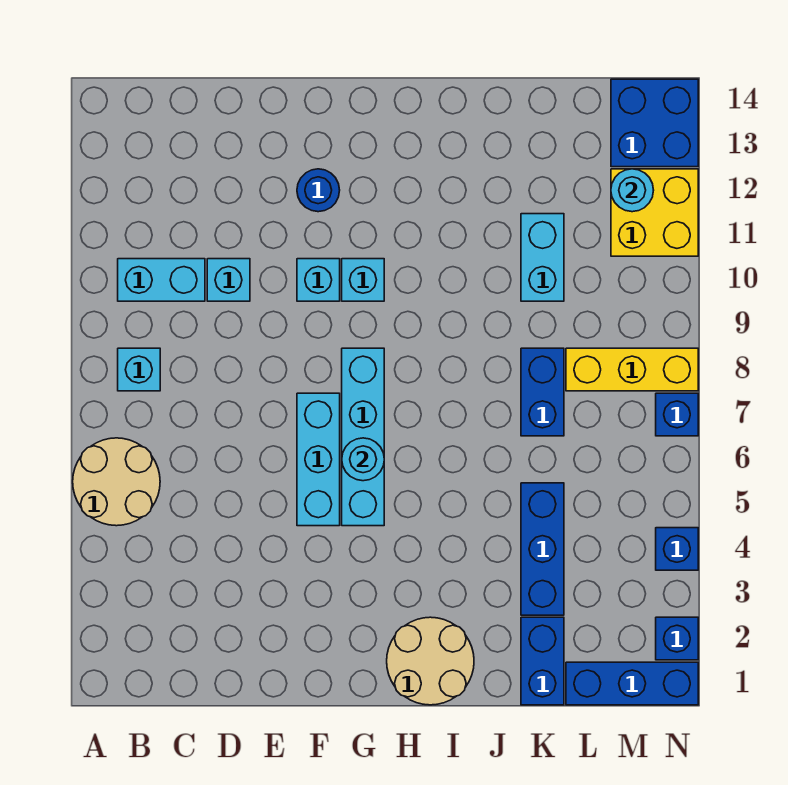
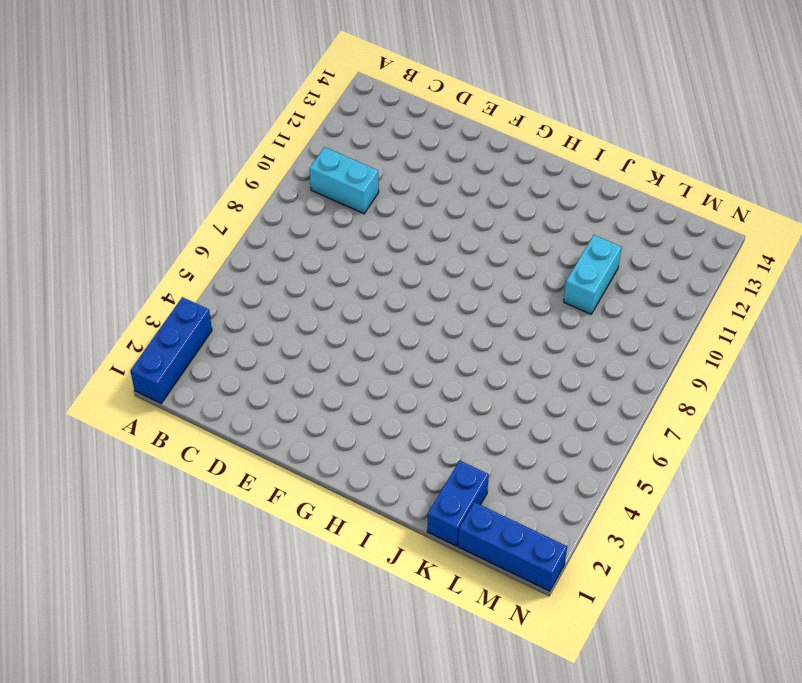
blue brick A1:A3 level 1 -> blue brick K3:K5 level 1
none -> tan round brick A5:B6 level 1
none -> cyan brick B8 level 1
none -> cyan brick D10 level 1

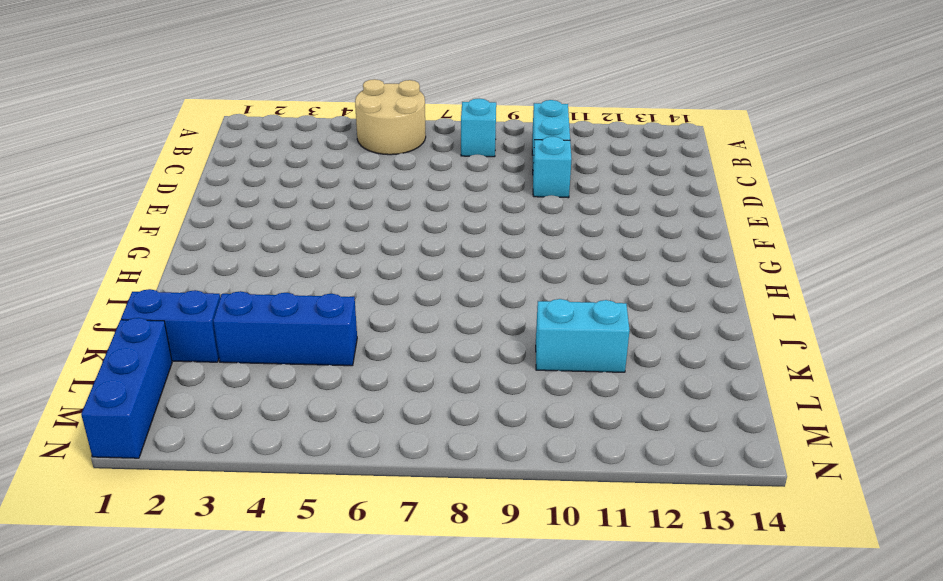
none -> cyan brick F5:F7 level 1
none -> cyan brick F10 level 1
none -> blue round brick F12 level 1

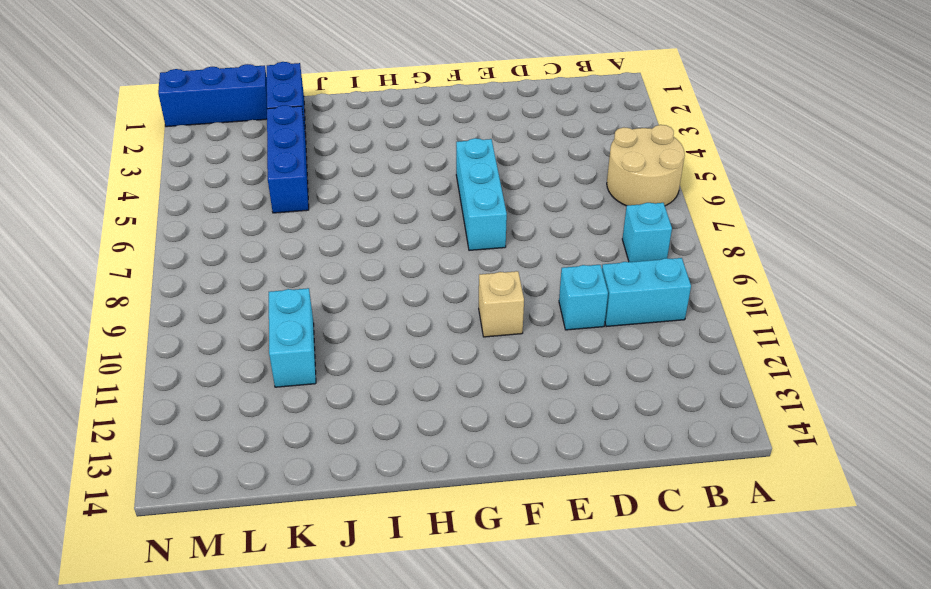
tan brick F10 level 1 -> cyan brick F10 level 1
none -> blue round brick F12 level 1
none -> cyan brick G5:G8 level 1
none -> cyan brick G10 level 1

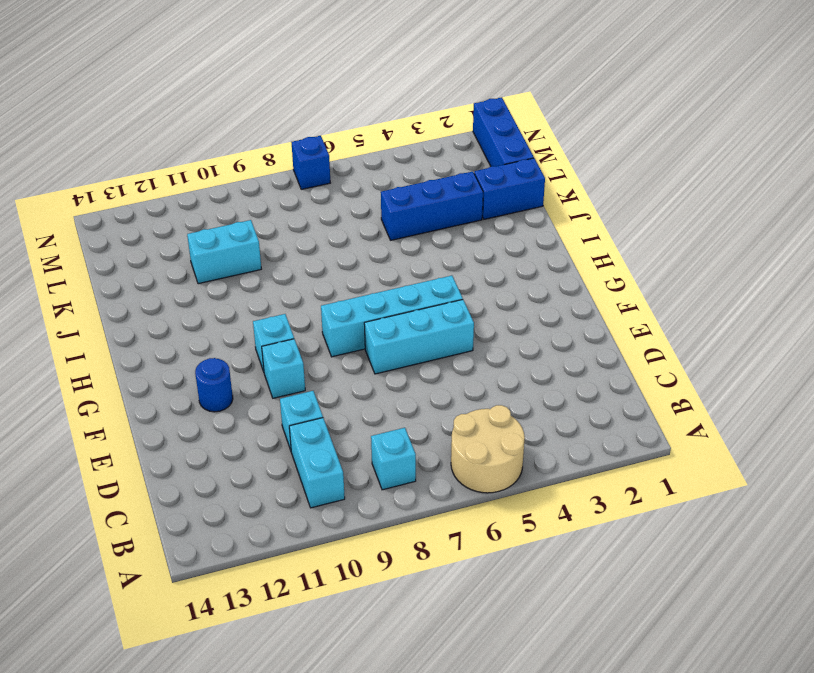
none -> tan round brick H1:I2 level 1
none -> blue brick K7:K8 level 1
none -> yellow brick L8:N8 level 1

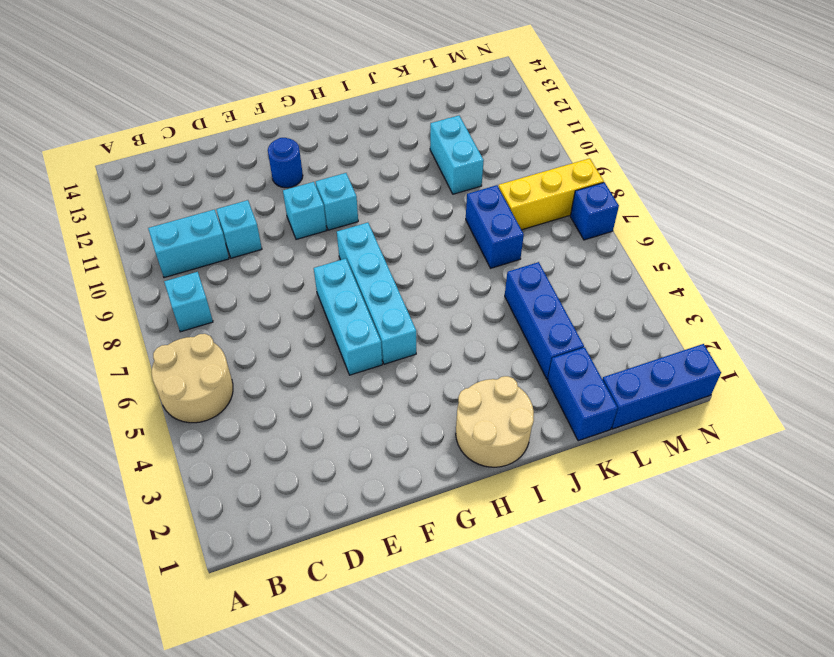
none -> yellow brick M11:N12 level 1
none -> blue brick M13:N14 level 1
none -> blue brick N2 level 1

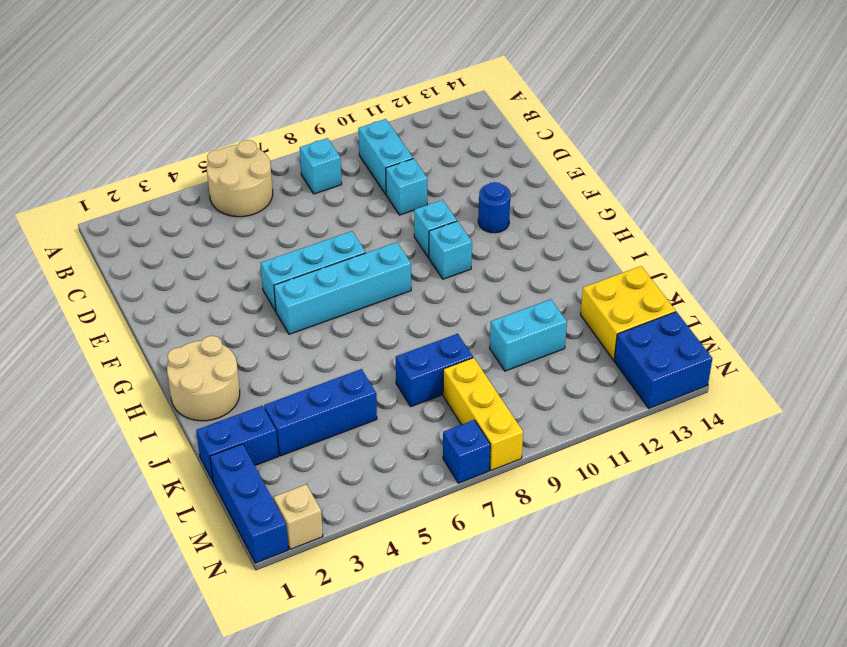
yellow brick K13:L14 level 1 -> yellow brick M11:N12 level 1
tan brick N2 level 1 -> blue brick N2 level 1
none -> blue brick N4 level 1
none -> cyan round brick G6 level 2
none -> cyan round brick M12 level 2

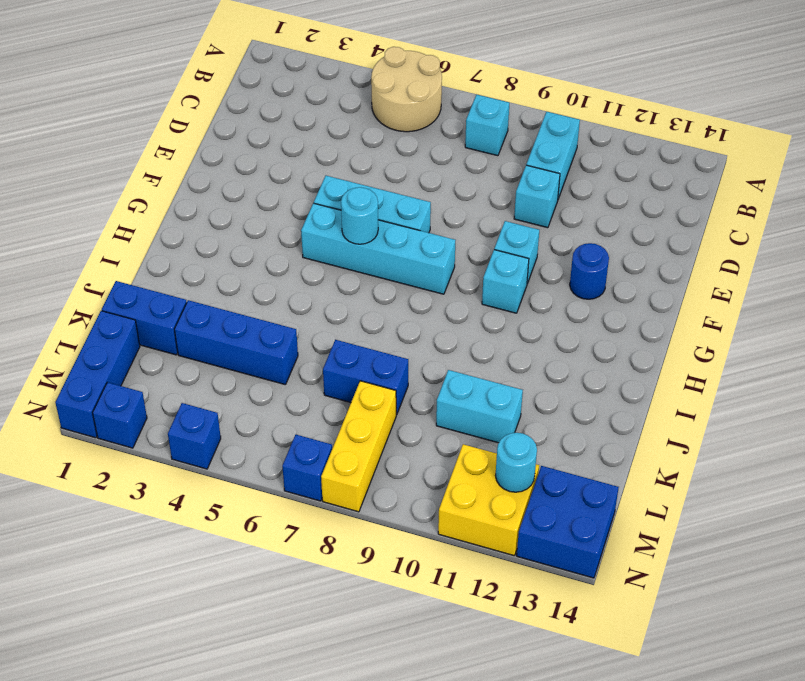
none -> tan round brick H1:I2 level 1

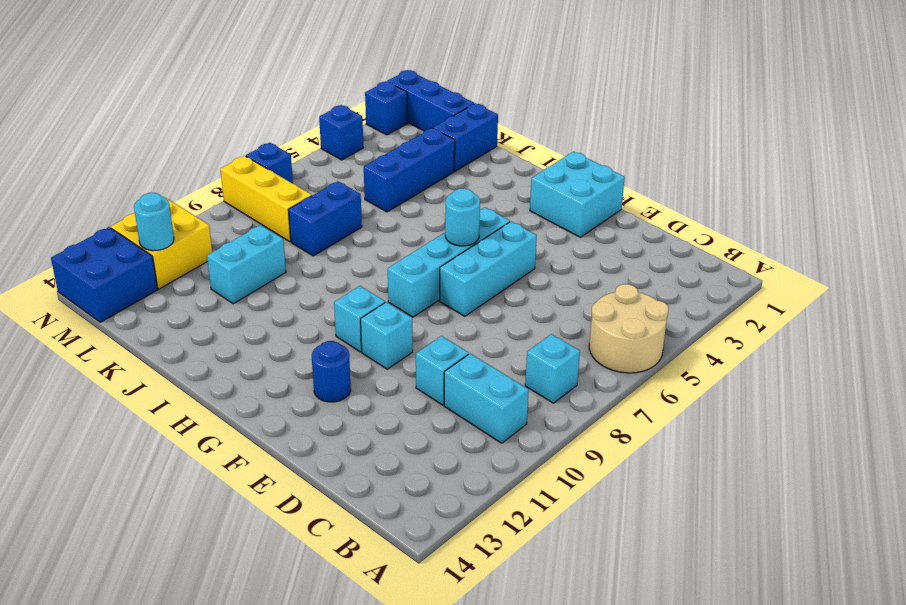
cyan brick F1:G2 level 1 -> none
none -> tan round brick H1:I2 level 1

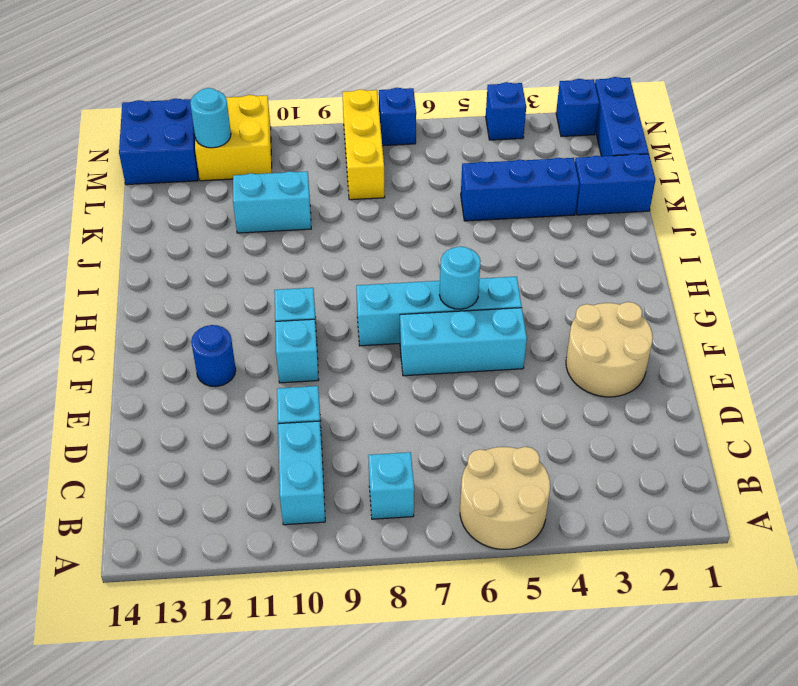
tan round brick E2:F3 level 1 -> tan round brick H1:I2 level 1
none -> blue brick K7:K8 level 1

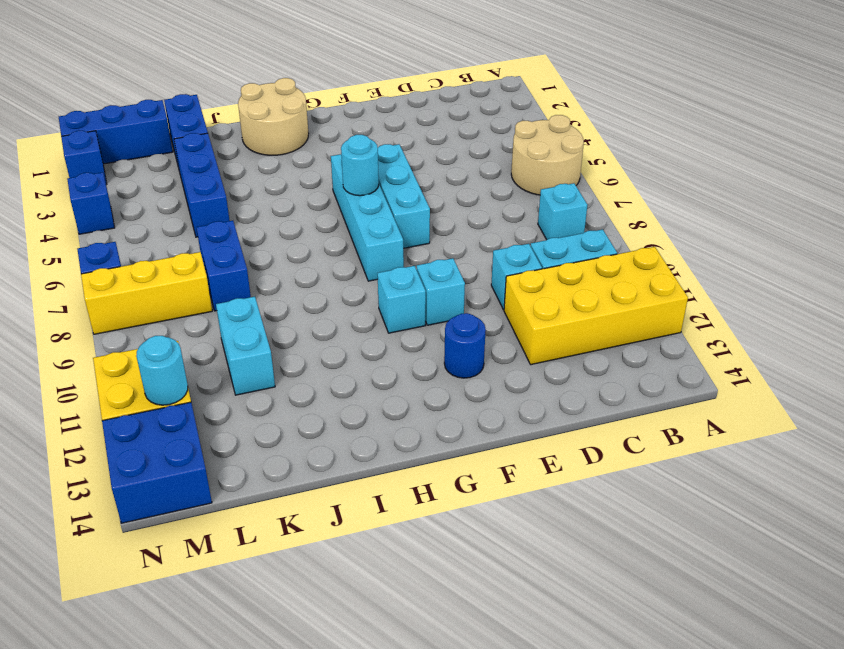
yellow brick A11:D12 level 1 -> none

